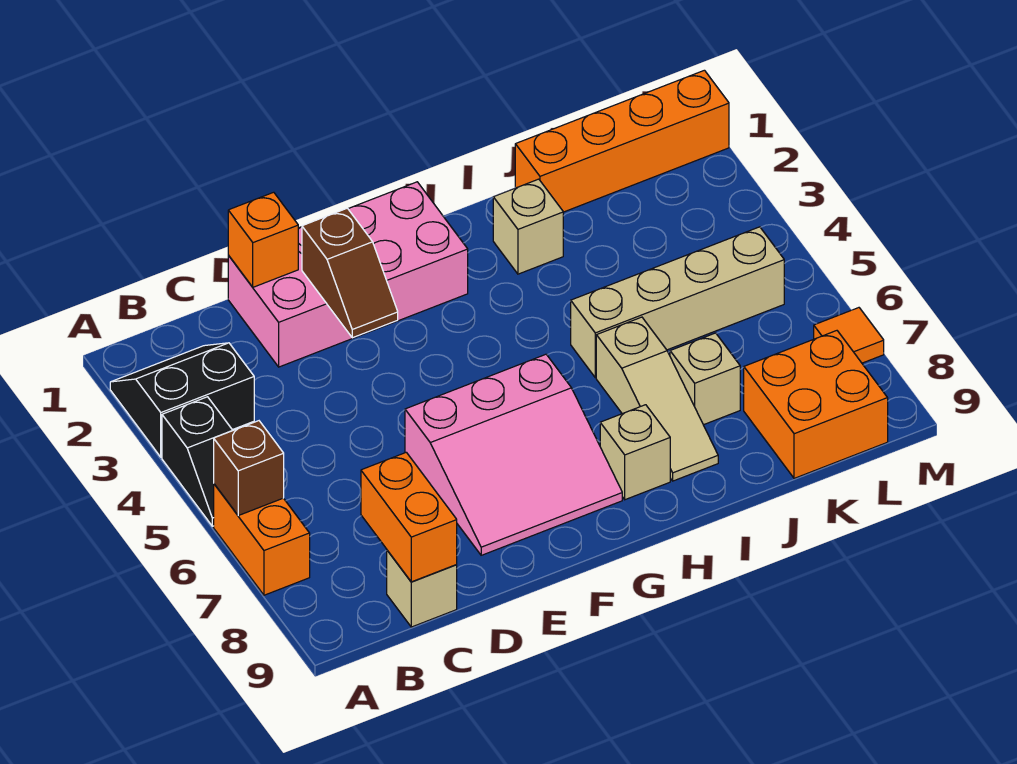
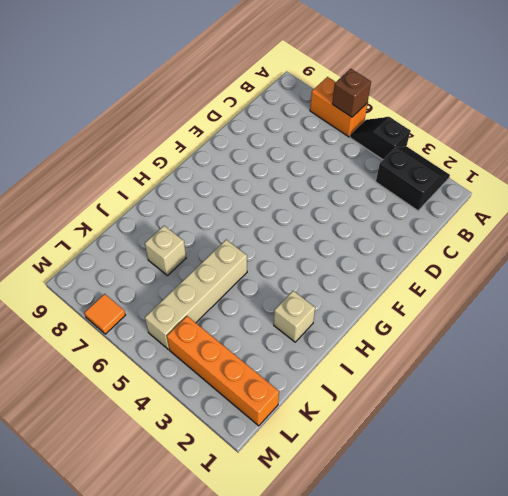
black slope A2:B3 level 1 top B -> black slope A2:B3 level 1 top 3
orange brick L1:L4 level 1 -> orange brick J1:M1 level 1
none -> tan brick C9 level 1
none -> pink brick D1:G2 level 1
none -> pink slope E6:G8 level 1 top 6

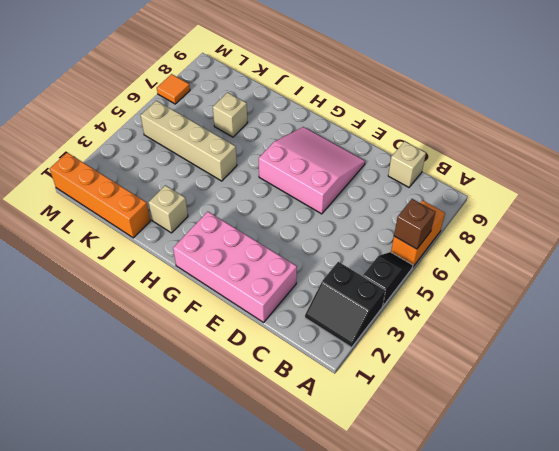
none -> tan brick H8 level 1
none -> tan slope I6:I8 level 1 top 6
none -> orange brick K8:L9 level 1

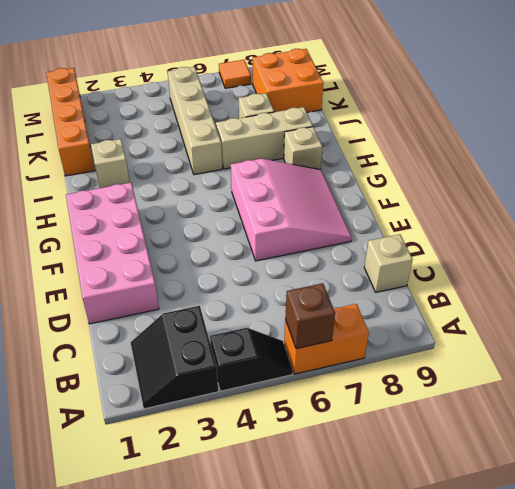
tan brick I6:I8 level 1 -> tan slope I6:I8 level 1 top 6
none -> orange brick C8:C9 level 2
none -> orange brick D1 level 2
none -> brown slope E2:E3 level 2 top 2

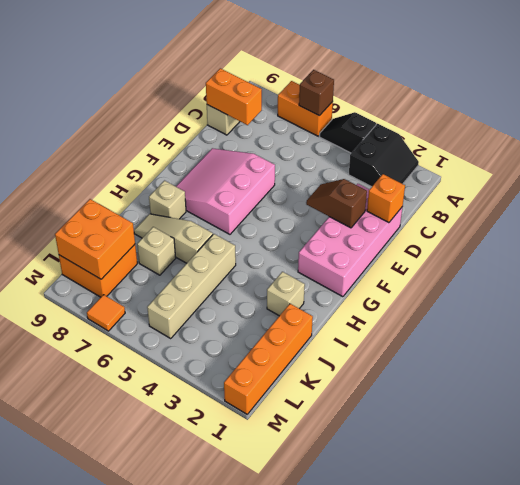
orange brick K8:L9 level 2 -> none

